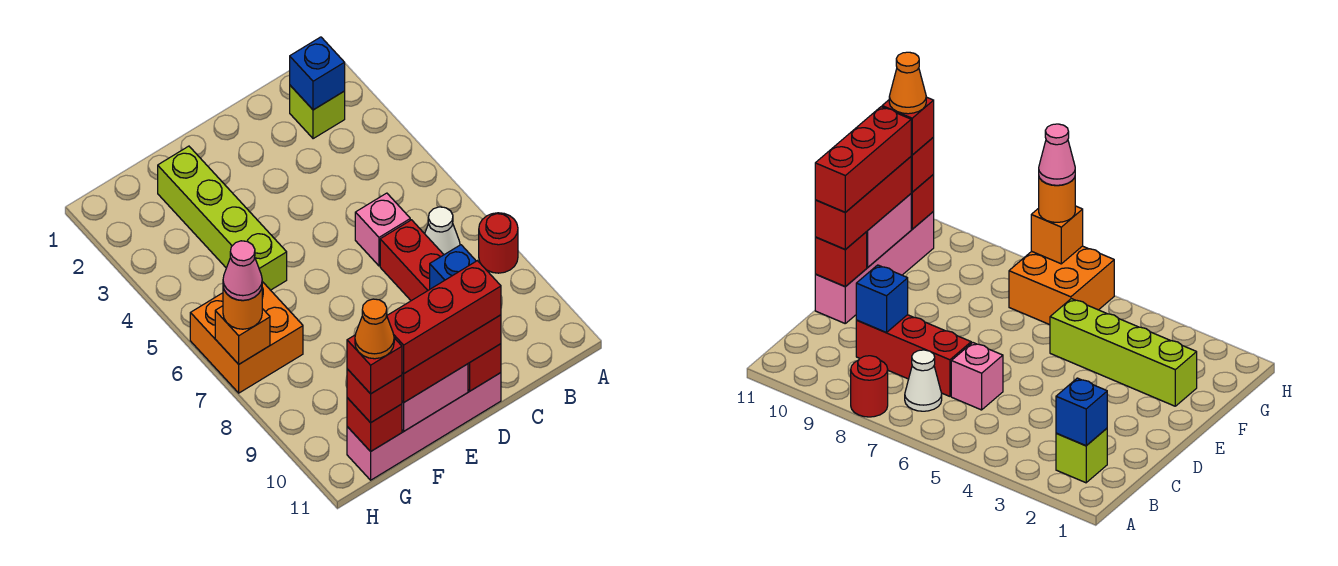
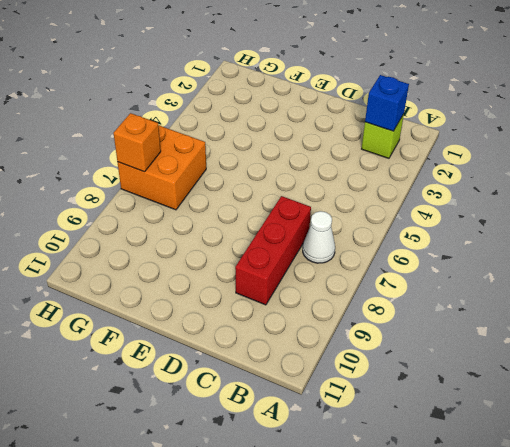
none -> red round brick A8 level 1
none -> pink brick C6 level 1
none -> pink brick D11:G11 level 1

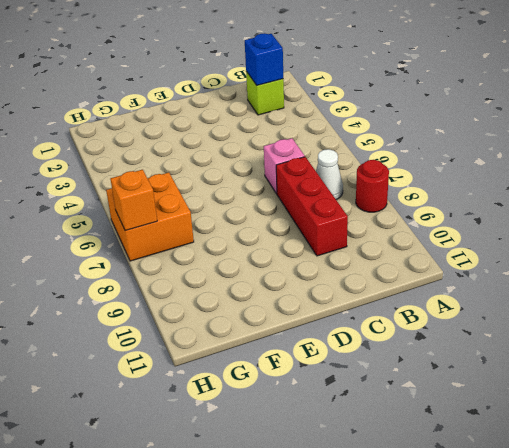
none -> pink brick D11:G11 level 1
none -> lime brick F2:F5 level 1
none -> blue brick C9 level 2

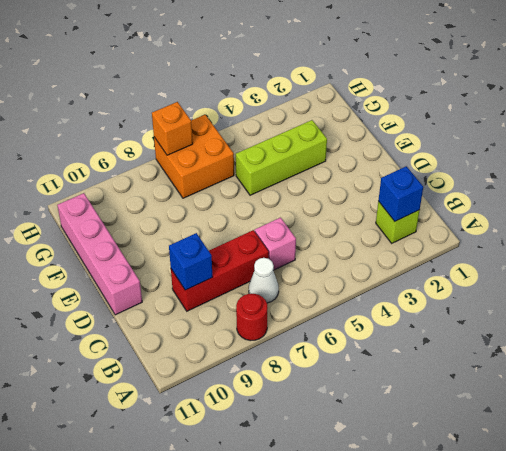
lime brick F3:F5 level 1 -> lime brick F2:F5 level 1
none -> red brick D11 level 2
none -> pink brick E11:F11 level 2
none -> red brick G11 level 2

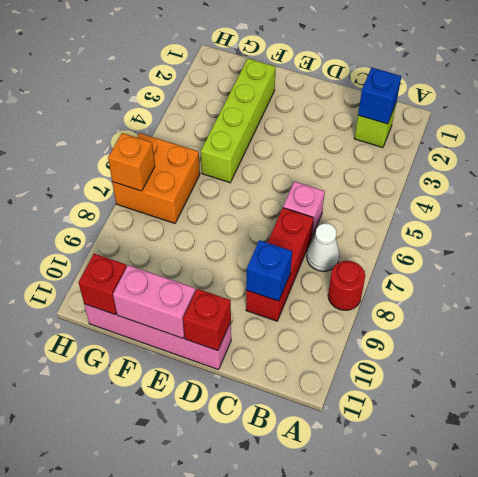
none -> red brick D11:F11 level 3
none -> red brick G11 level 3
none -> orange round brick H7 level 3

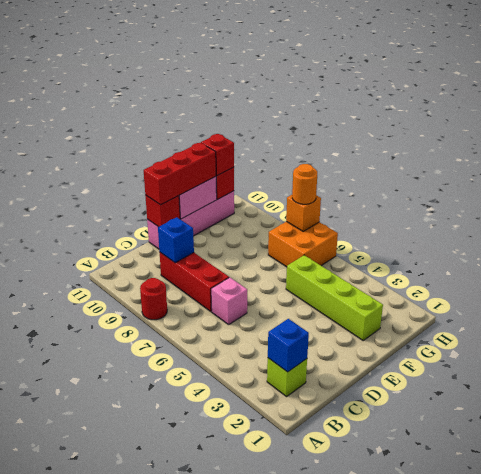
none -> white cone B7 level 1
none -> red brick D11:F11 level 4
none -> red brick G11 level 4

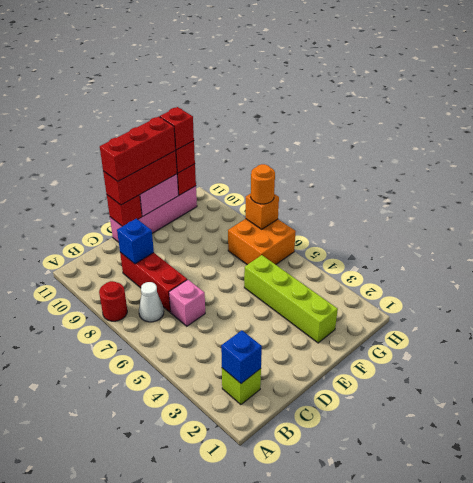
none -> pink cone H7 level 4
none -> orange cone G11 level 5

